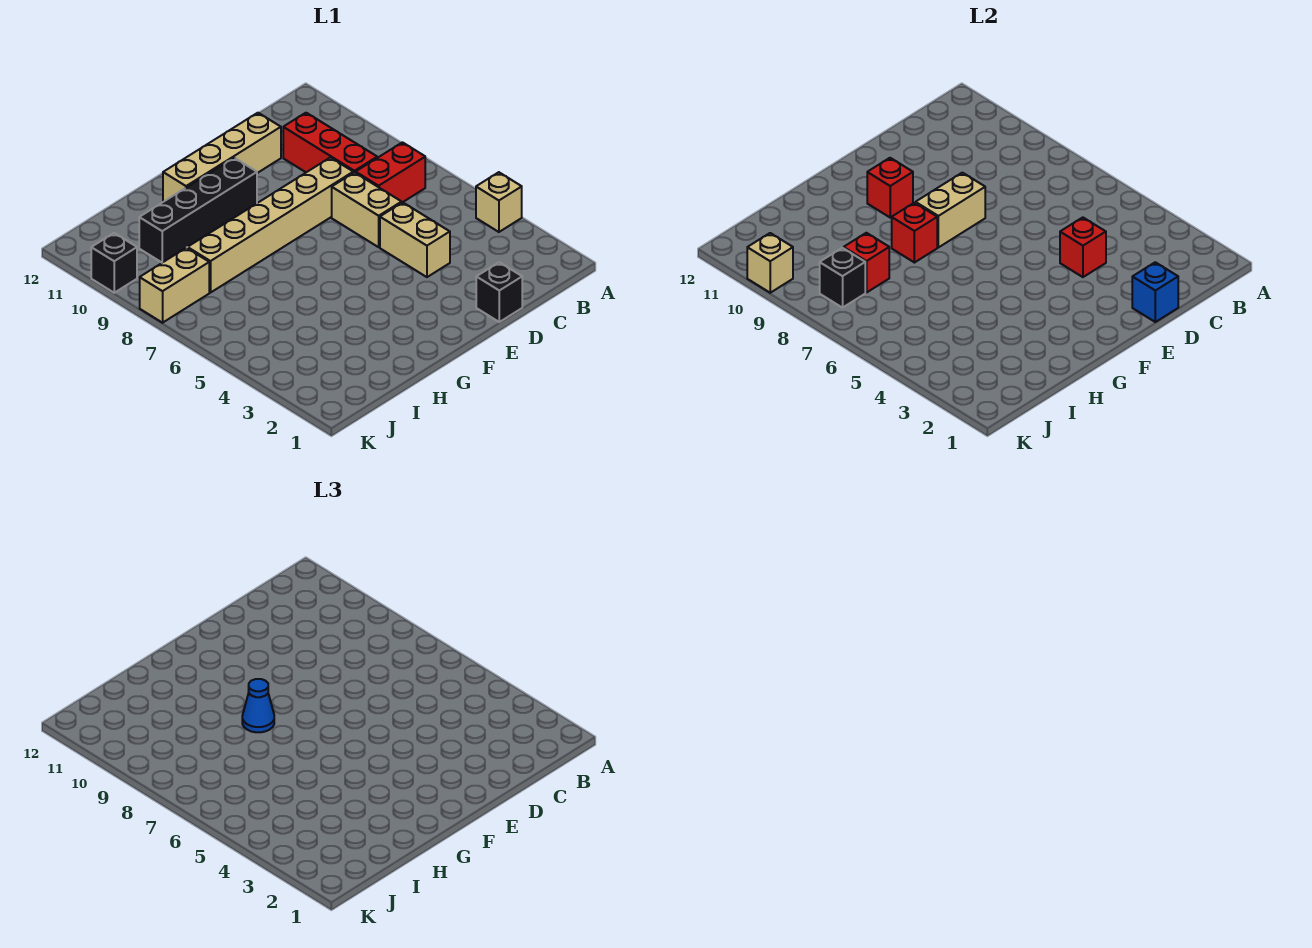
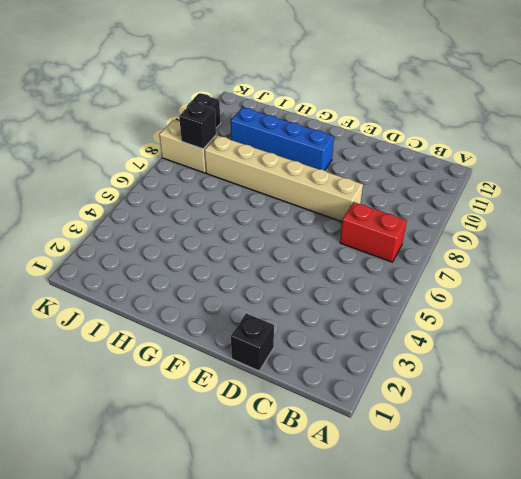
blue brick F10:I10 level 1 -> black brick F10:I10 level 1
none -> tan brick A4 level 1
none -> red brick C8:C10 level 1
none -> tan brick D4:D5 level 1

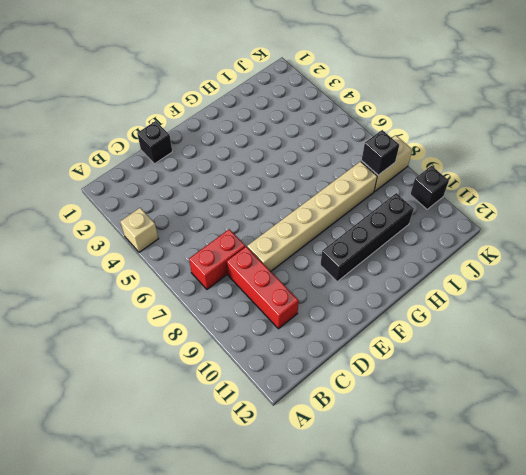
none -> tan brick D4:D5 level 1
none -> tan brick D6:D7 level 1
none -> tan brick D11:G11 level 1

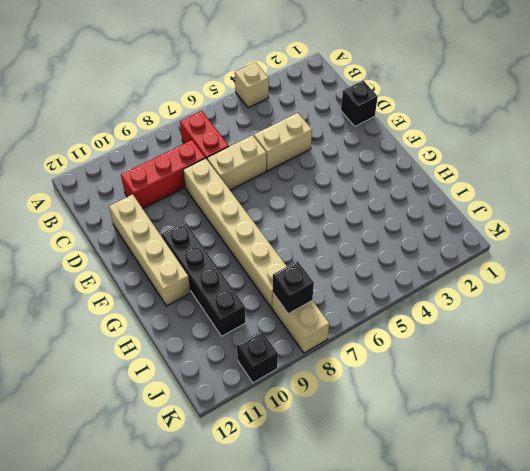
none -> blue brick D1 level 2
none -> red brick D4 level 2
none -> tan brick E8:F8 level 2

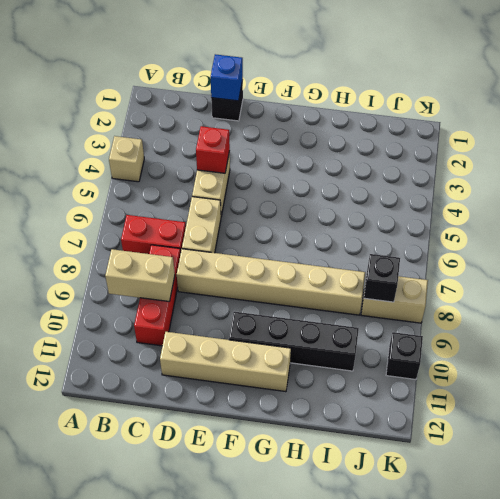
tan brick B9:C9 level 2 -> tan brick E8:F8 level 2
none -> red brick F10 level 2
none -> red brick G8 level 2
none -> red brick I8 level 2

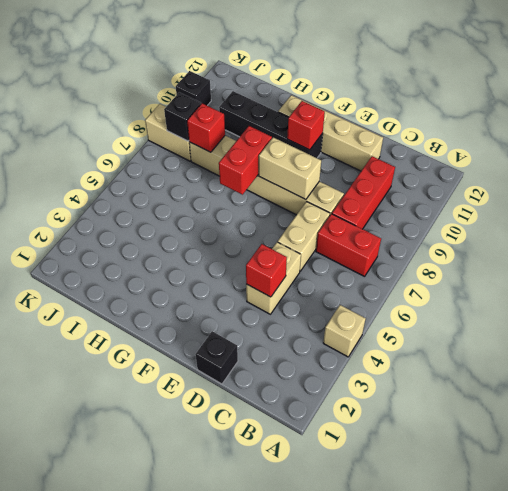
red brick G7:G8 level 2 -> red brick G8 level 2
none -> blue brick D1 level 2
none -> tan brick K10 level 2
none -> blue cone G8 level 3

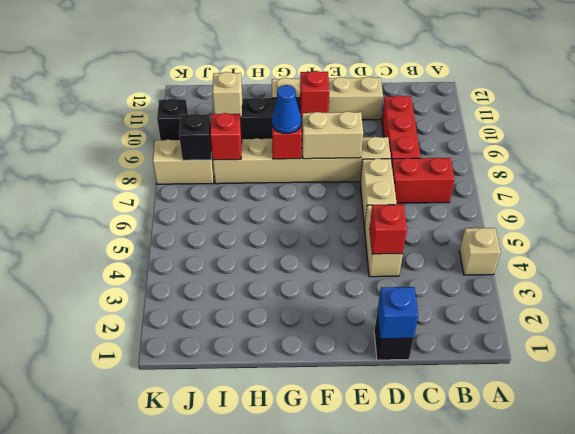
tan brick I10 level 2 -> tan brick K10 level 2

